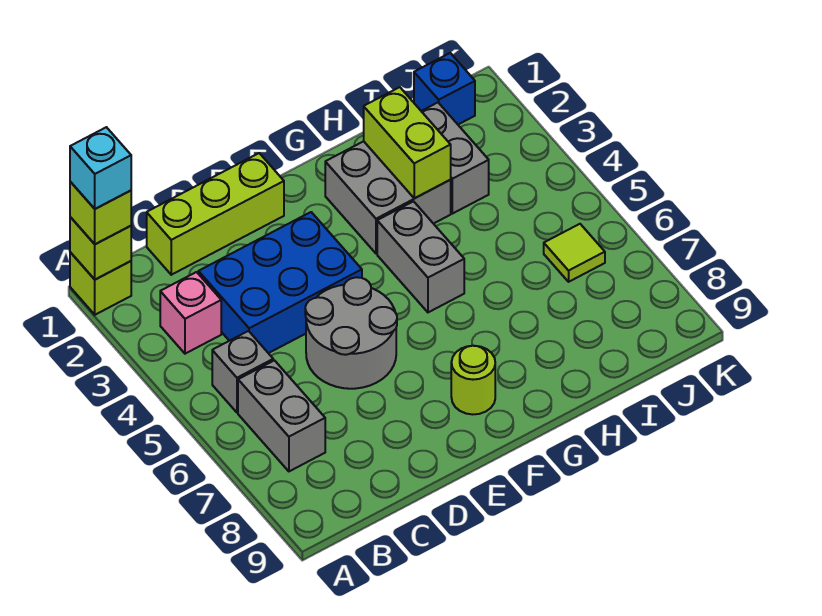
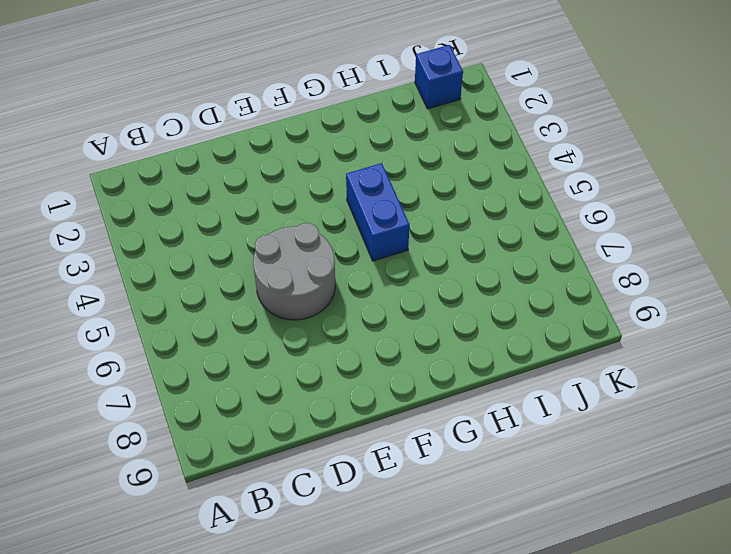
blue brick G4:G5 level 1 -> grey brick G4:G5 level 1
none -> lime brick A1 level 1
none -> pink brick B3 level 1
none -> grey brick B5 level 1

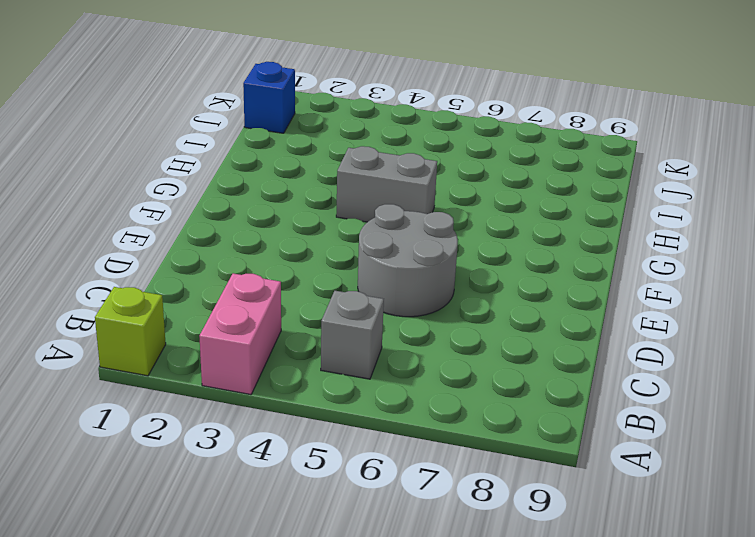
pink brick A3:B3 level 1 -> pink brick B3 level 1
none -> grey brick B6:B7 level 1
none -> lime brick C1:E1 level 1
none -> blue brick C3:E4 level 1

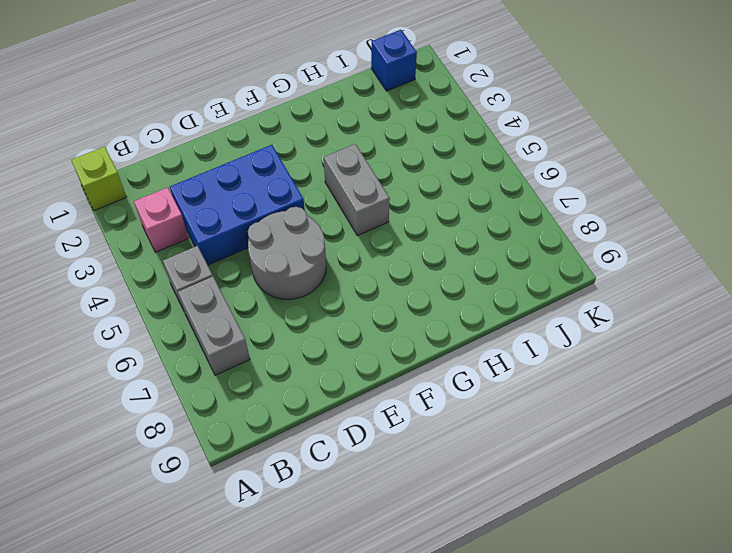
none -> lime brick C1:E1 level 1
none -> lime round brick F8 level 1
none -> grey brick G2:H3 level 1

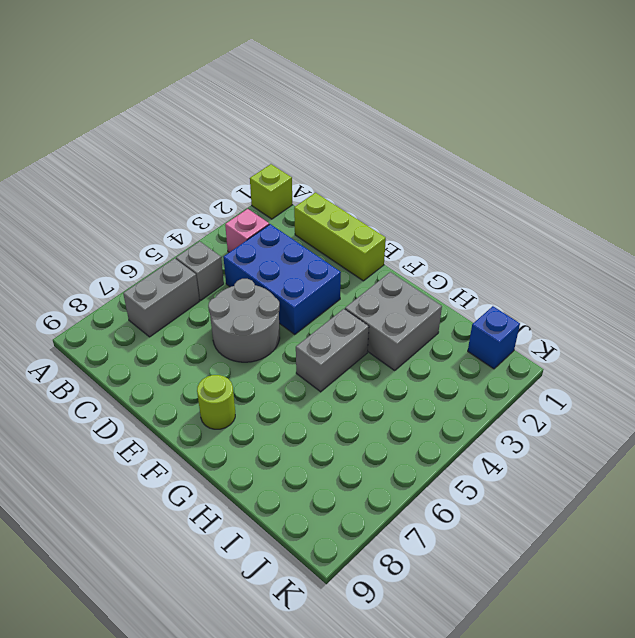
none -> grey brick I2:I3 level 1
none -> lime tile J6 level 1
none -> lime brick A1 level 2

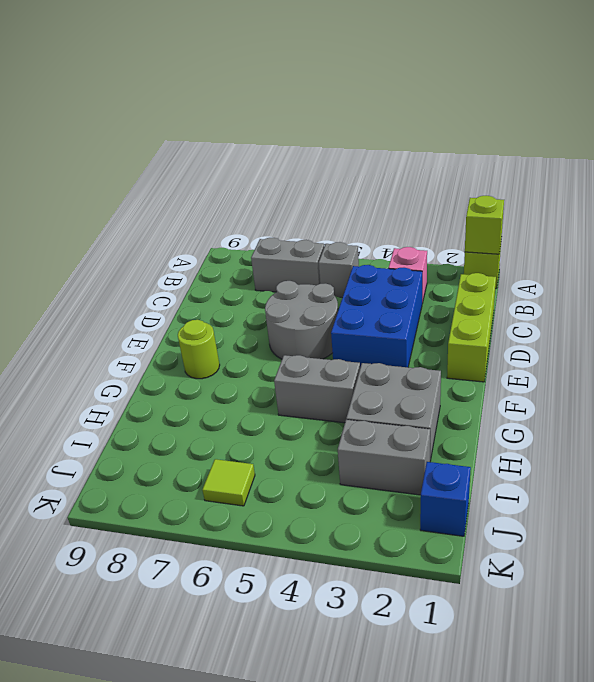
none -> lime brick H2:H3 level 2
none -> lime brick A1 level 3
none -> cyan brick A1 level 4

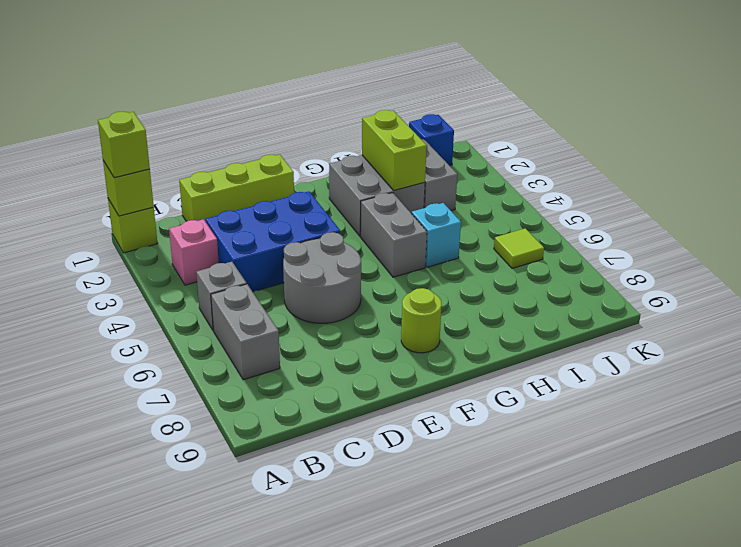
cyan brick H5 level 1 -> cyan brick A1 level 4

